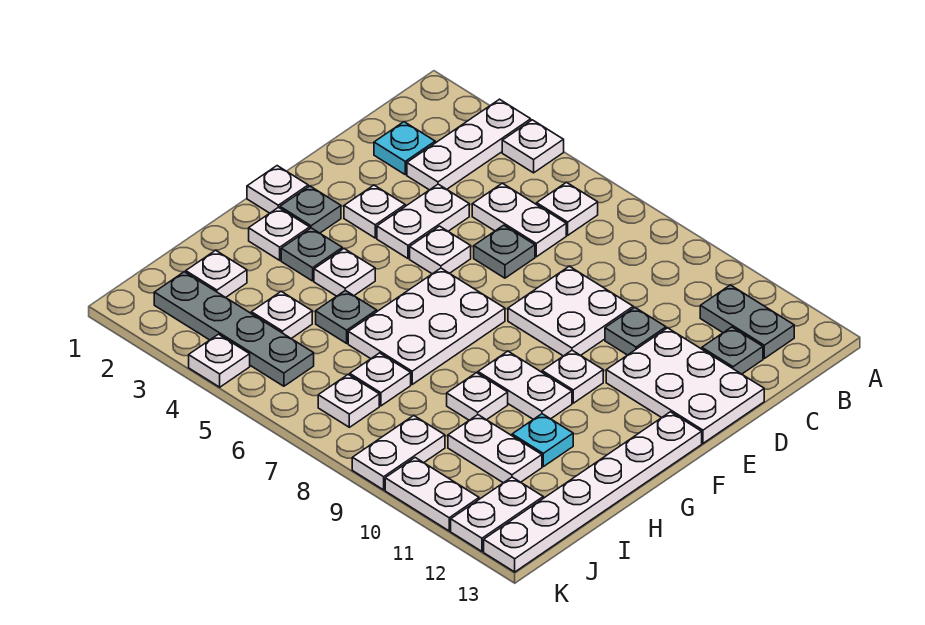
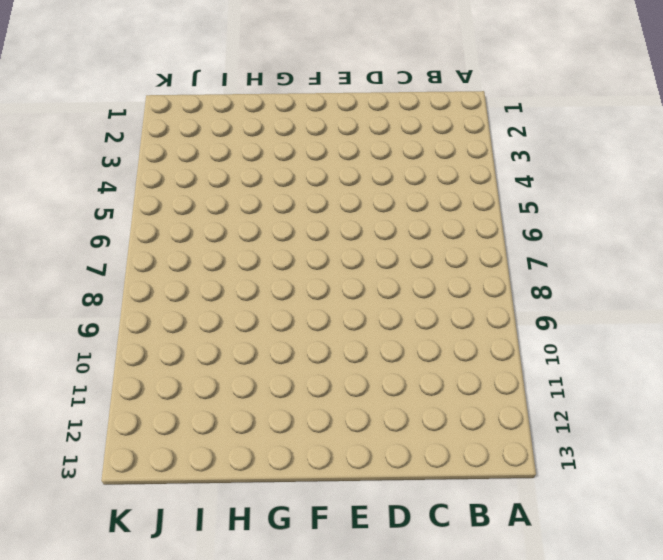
none -> white plate A3:C3 level 1
none -> white plate A4 level 1
none -> white plate B6 level 1
none -> grey plate B11:B12 level 1

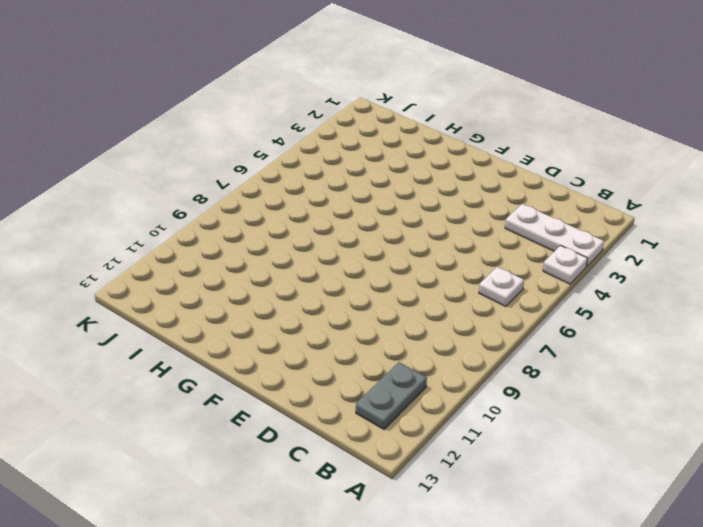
none -> cyan plate C2 level 1
none -> white plate C5:C6 level 1
none -> grey plate C12 level 1
none -> white plate D4:E4 level 1

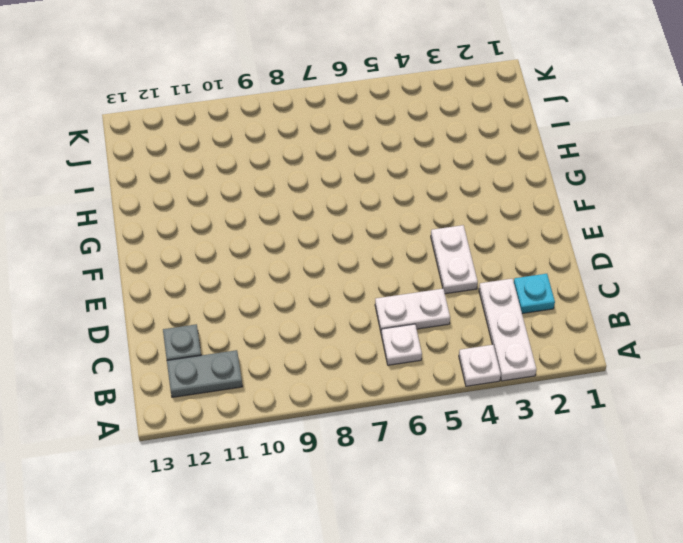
none -> grey plate D6 level 1
none -> white plate D8:E9 level 1
none -> grey plate D10 level 1
none -> white plate D11:E13 level 1

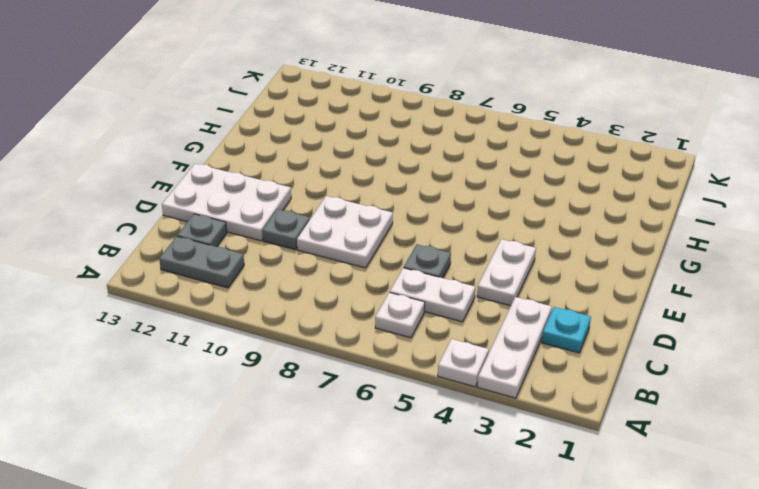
none -> white plate E3 level 1
none -> white plate E5 level 1
none -> white plate F1 level 1
none -> grey plate F2 level 1

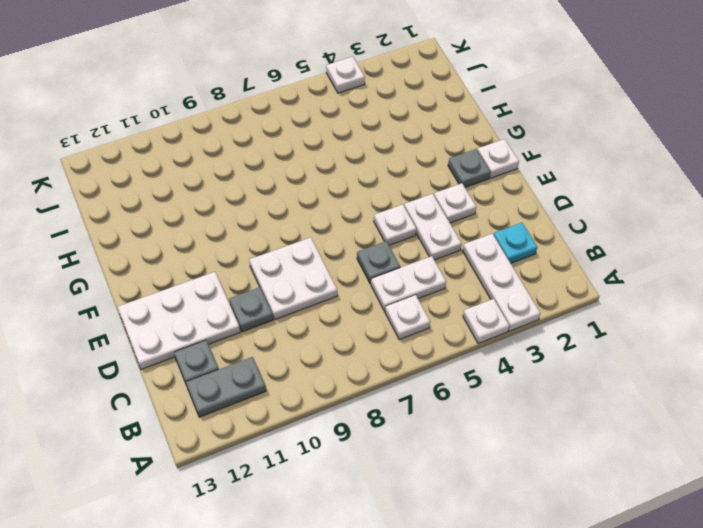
none -> white plate F6:H7 level 1
none -> white plate F10 level 1
none -> white plate F13:K13 level 1
none -> white plate G2 level 1

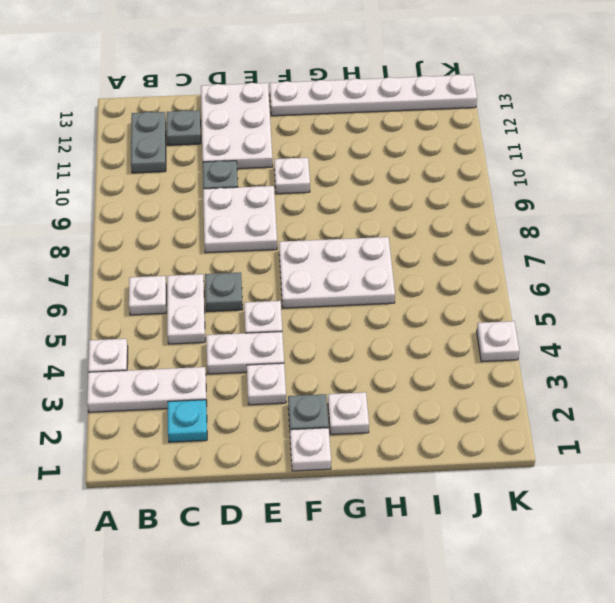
none -> grey plate G3 level 1
none -> white plate G4 level 1
none -> white plate G9:G10 level 1
none -> grey plate H5 level 1

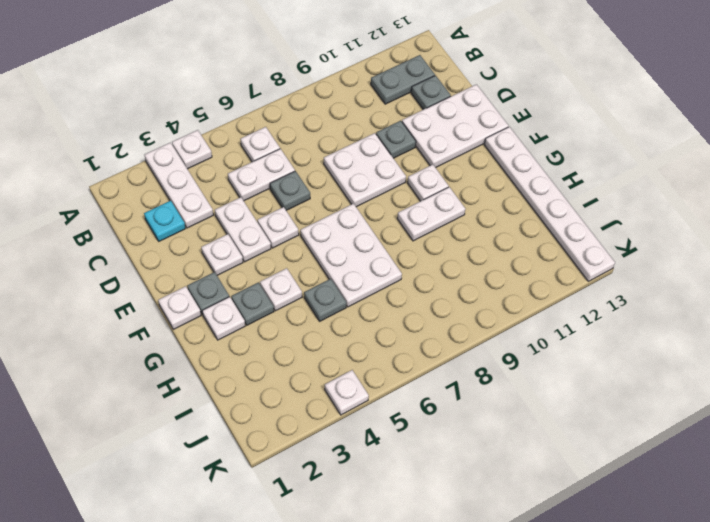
none -> white plate H9 level 1
none -> cyan plate H11 level 1
none -> white plate I2 level 1
none -> white plate I4 level 1

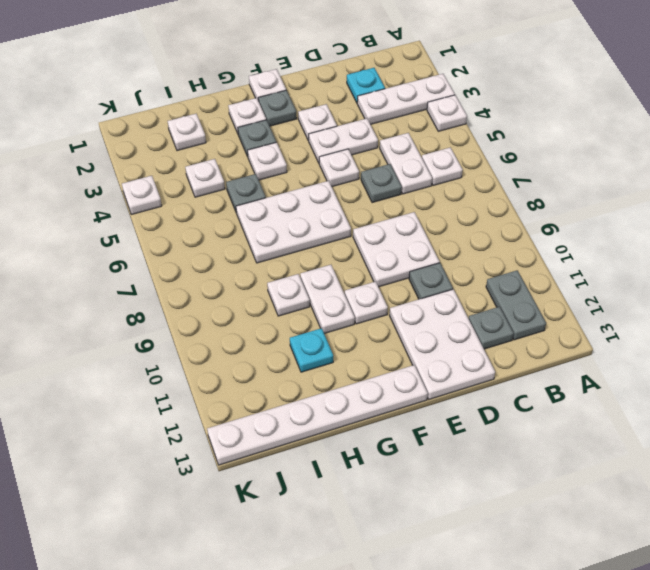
none -> white plate I7 level 1
none -> white plate I10:I11 level 1
none -> grey plate J2:J5 level 1
none -> white plate J7 level 1

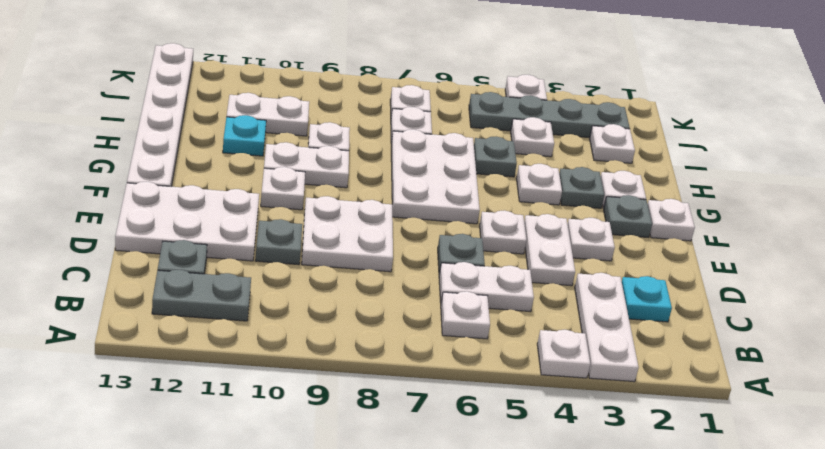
none -> white plate J9:K9 level 1
none -> white plate J12:K12 level 1
none -> white plate K10:K11 level 1

